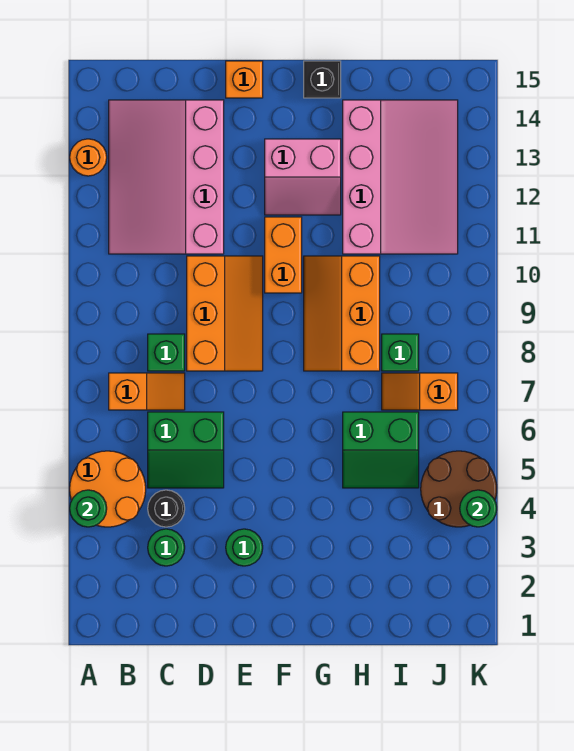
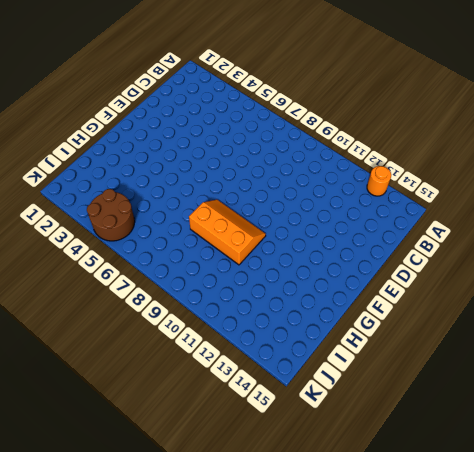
none -> orange round brick A4:B5 level 1
none -> orange slope B7:C7 level 1 top B
none -> pink slope B11:D14 level 1 top D

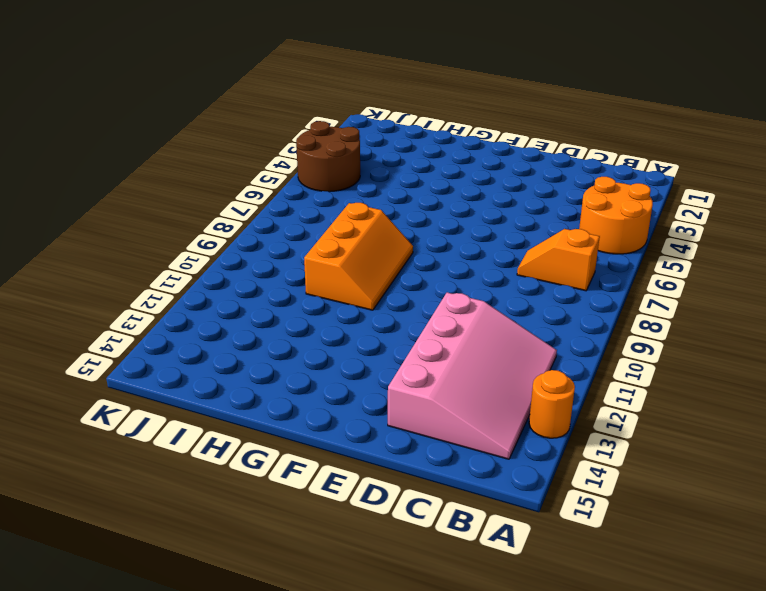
none -> green round brick C3 level 1
none -> black round brick C4 level 1
none -> green slope C5:D6 level 1 top 6

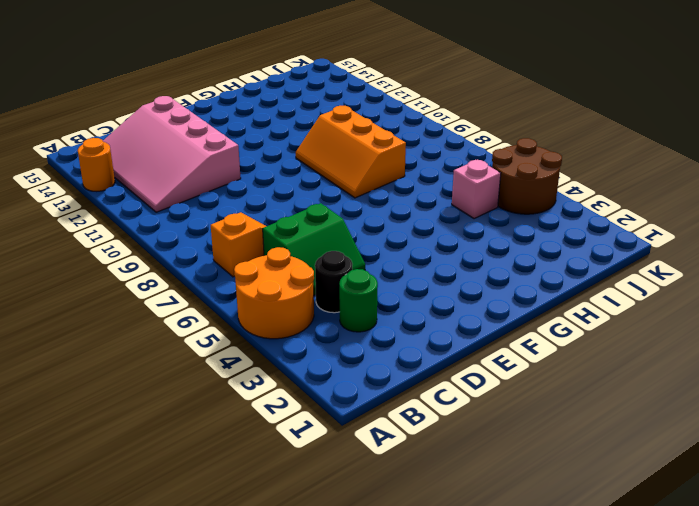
pink brick I5 level 1 -> green slope H5:I6 level 1 top 6
none -> green brick C8 level 1
none -> orange slope D8:E10 level 1 top D
none -> green round brick E3 level 1

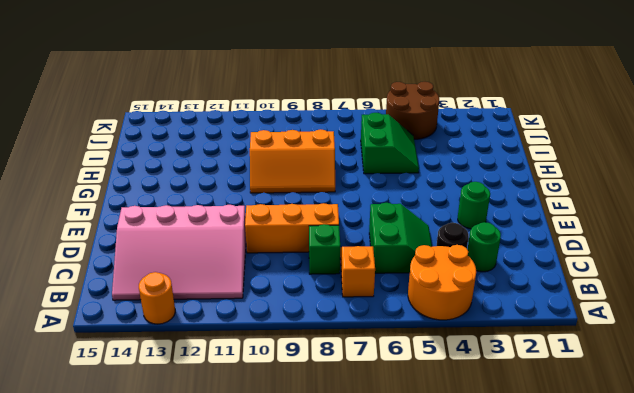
none -> orange brick E15 level 1
none -> orange brick F10:F11 level 1
none -> pink slope F12:G13 level 1 top 13

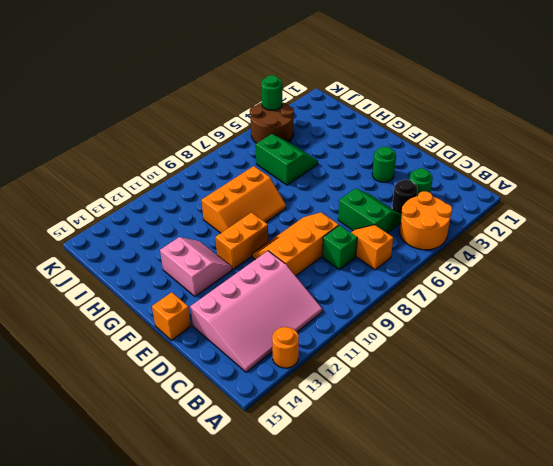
none -> black brick G15 level 1
none -> pink slope H11:J14 level 1 top H
none -> orange slope I7:J7 level 1 top J

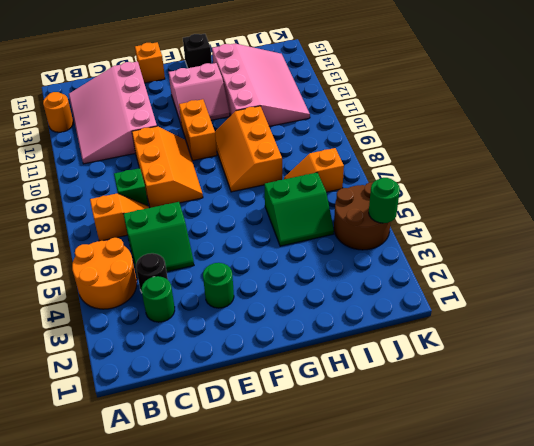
none -> green brick I8 level 1
none -> green round brick A4 level 2

